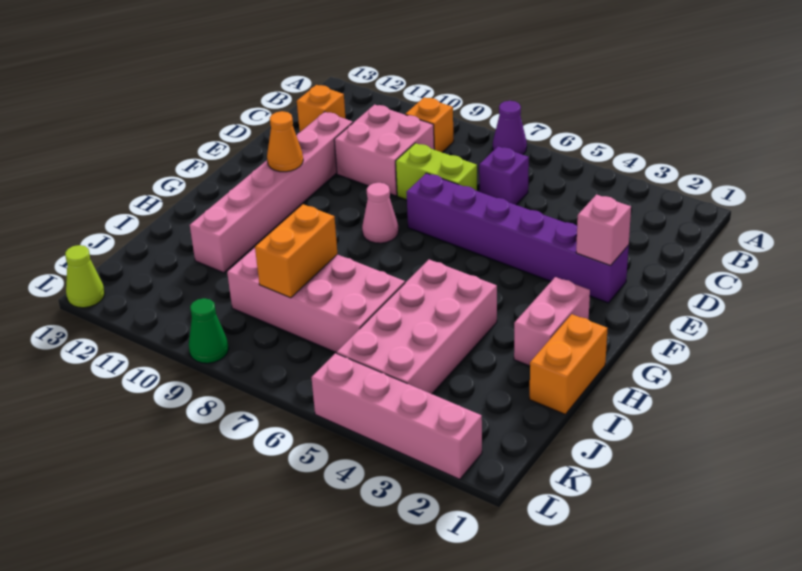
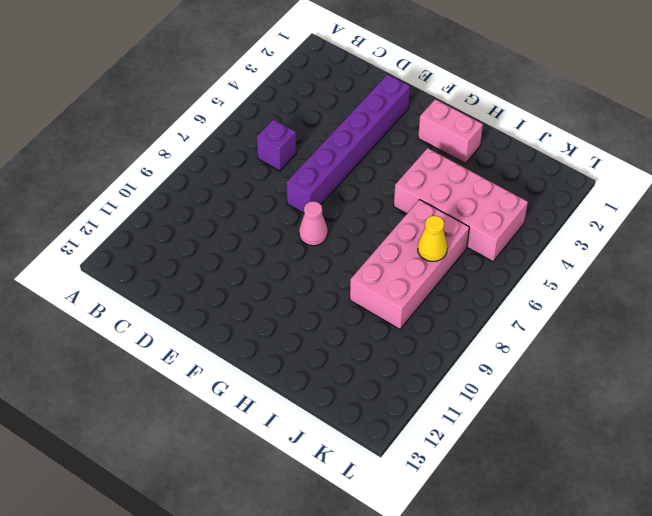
yellow cone J7 level 2 -> none
none -> purple cone A7 level 1
none -> orange brick B9 level 1
none -> pink brick C9:D10 level 1

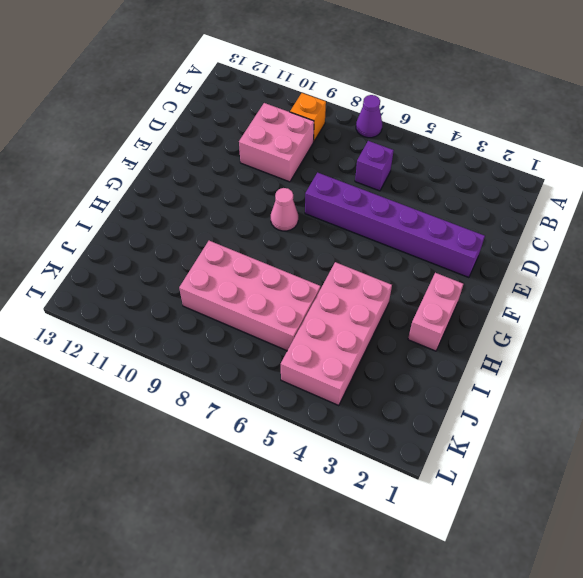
none -> orange brick C12 level 1
none -> lime brick D7:D8 level 1
none -> pink brick D11:I11 level 1

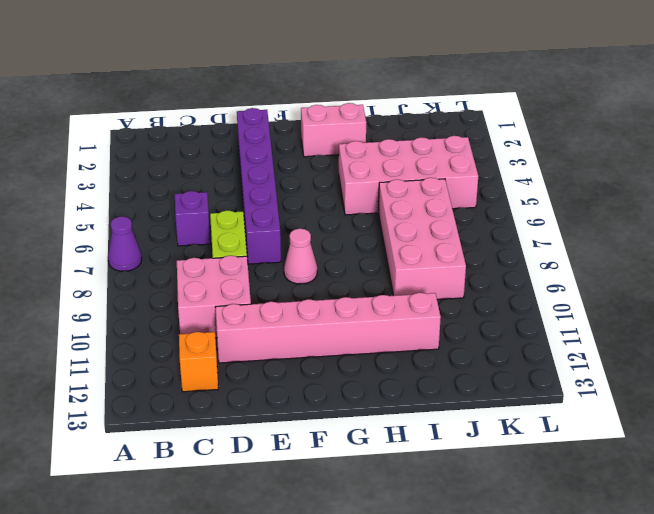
none -> orange brick B9 level 1
none -> orange brick H1:I1 level 1
none -> pink brick L2:L5 level 1

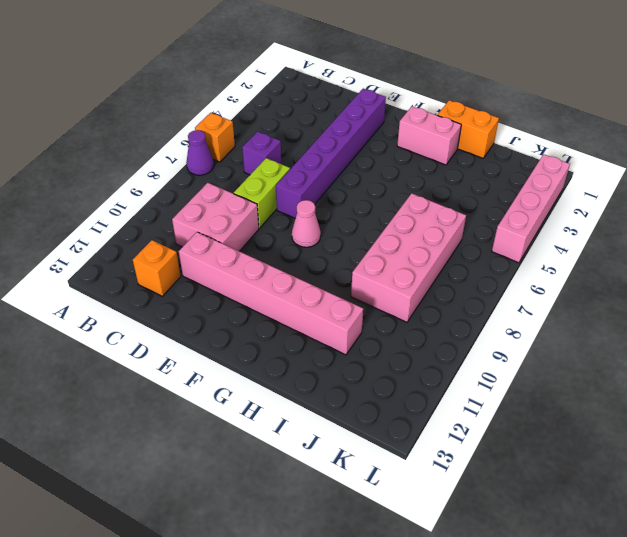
orange brick A6 level 1 -> orange brick B9 level 1
none -> pink brick H4:K5 level 1
none -> green cone L9 level 1
none -> lime cone L13 level 1

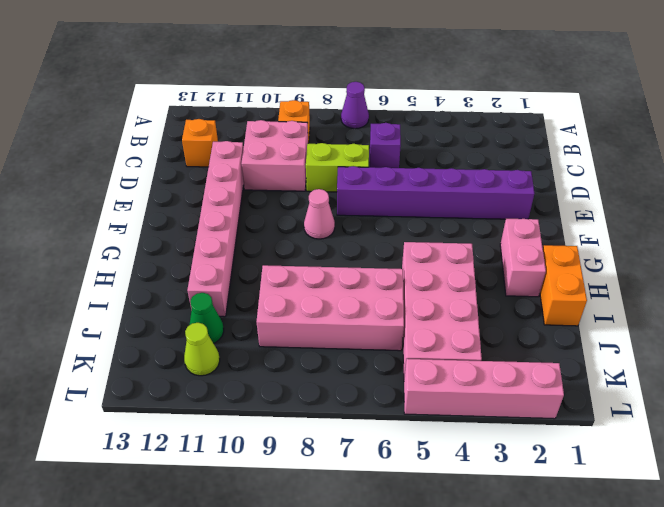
green cone J11 level 1 -> green cone L9 level 1
lime cone K11 level 1 -> lime cone L13 level 1
none -> pink brick E2 level 2
none -> orange cone F11 level 2
none -> orange brick I8:J8 level 2

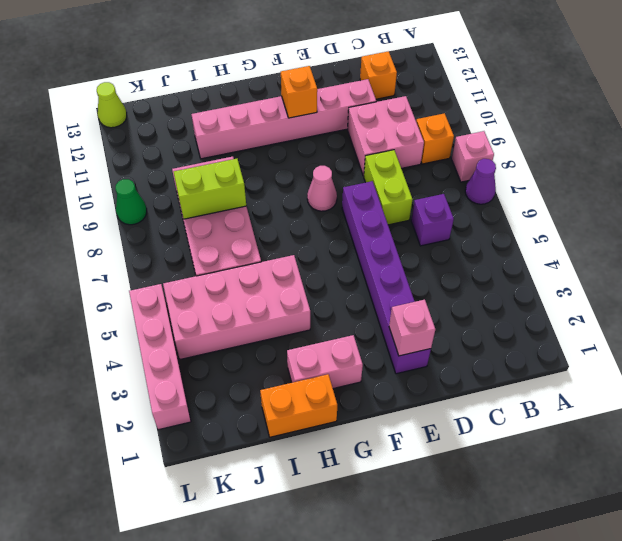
pink brick A8 level 1 -> none
orange brick F11 level 2 -> orange cone F11 level 2
lime brick I8:J8 level 2 -> orange brick I8:J8 level 2

